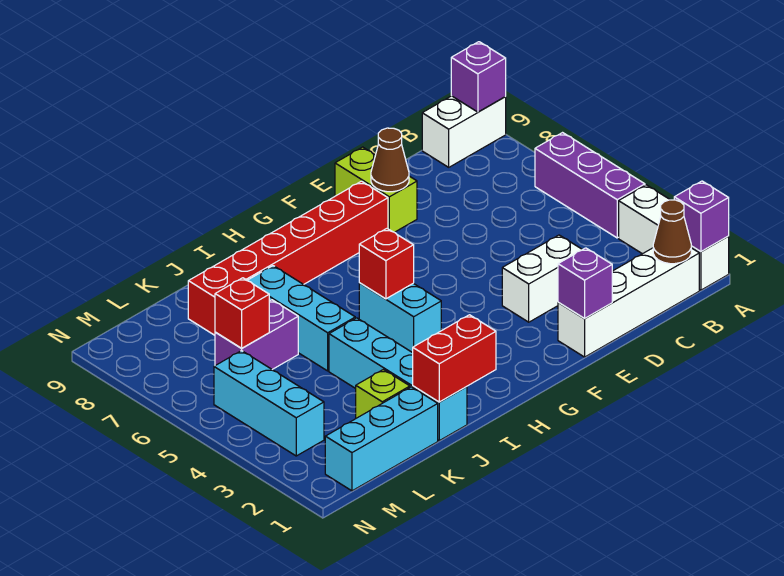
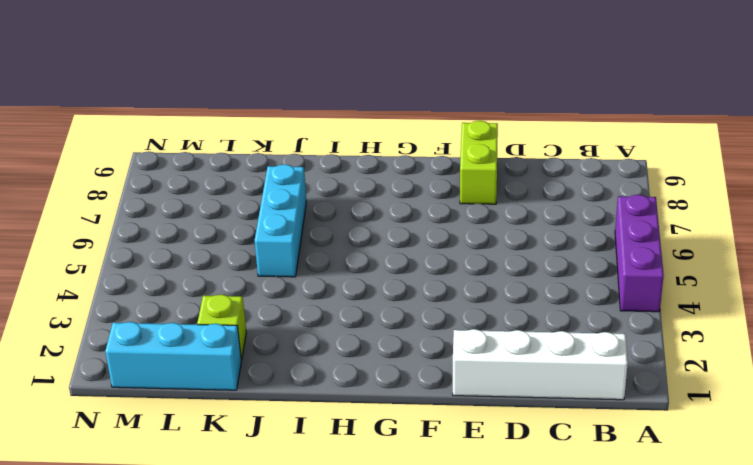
none -> white brick A1:A3 level 1
none -> white brick A9:B9 level 1
none -> white brick D3:E3 level 1

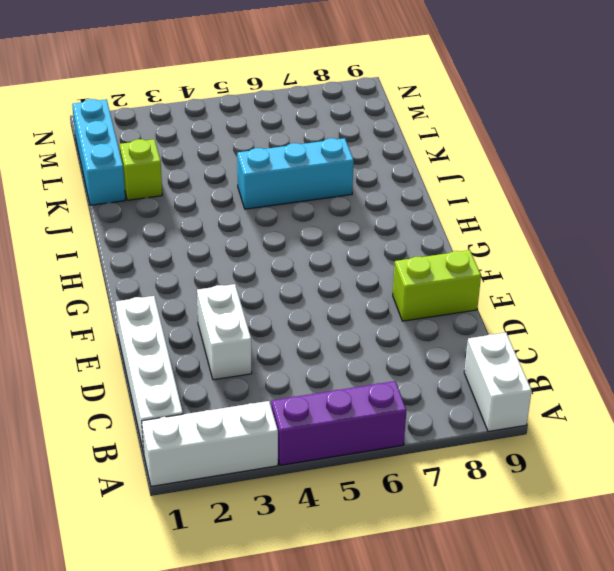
none -> red brick F8:K8 level 1
none -> cyan brick H4:H5 level 1
none -> cyan brick J1:J4 level 1

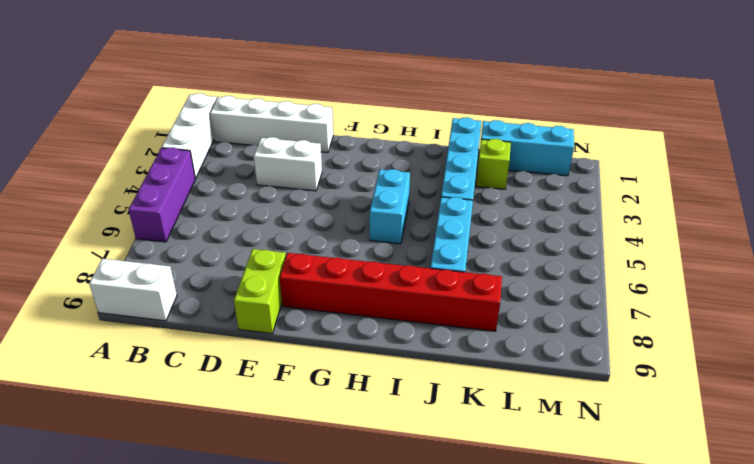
none -> purple brick K6:L6 level 1
none -> cyan brick M3:M5 level 1
none -> purple brick A1 level 2

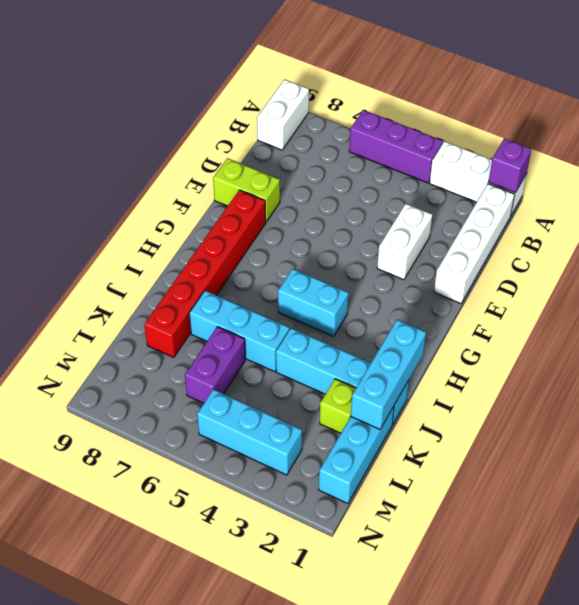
cyan brick I1:K1 level 2 -> red brick I1:J1 level 2
none -> purple brick A9 level 2
none -> brown cone B1 level 2
none -> purple brick E1 level 2

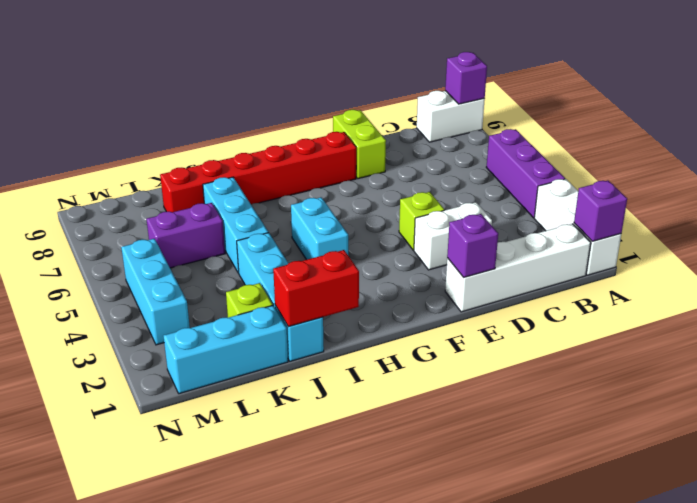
lime brick E4 level 1 -> none
none -> brown cone B1 level 2
none -> brown cone E8 level 2
none -> red brick H5 level 2

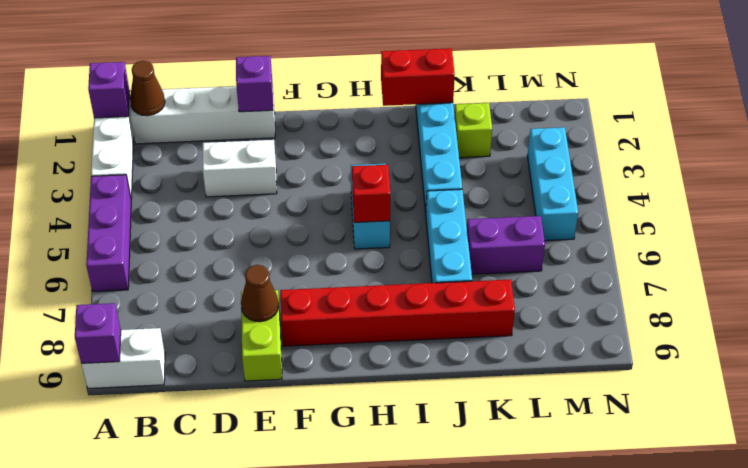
none -> cyan brick K1:M1 level 1
none -> red brick L6 level 2

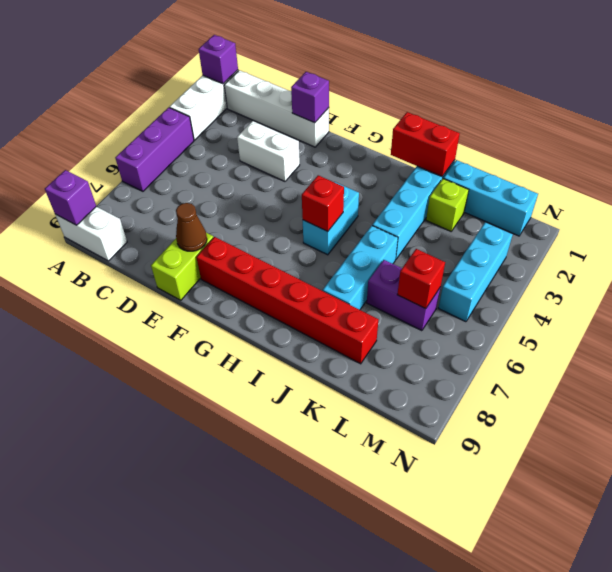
none -> brown cone B1 level 2

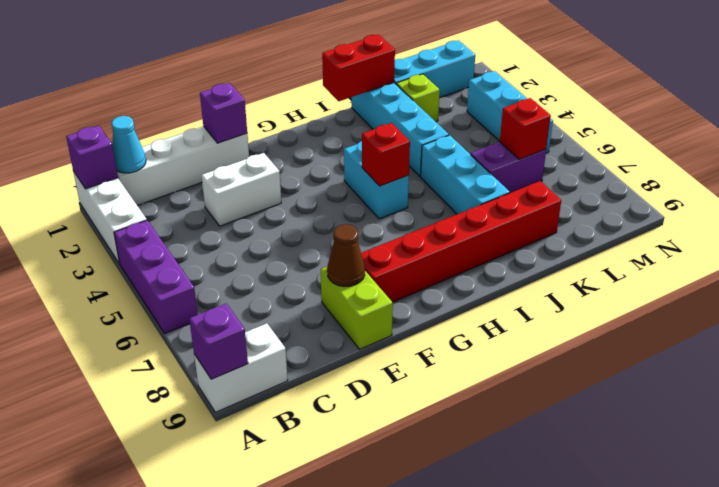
cyan cone B1 level 2 -> brown cone B1 level 2

